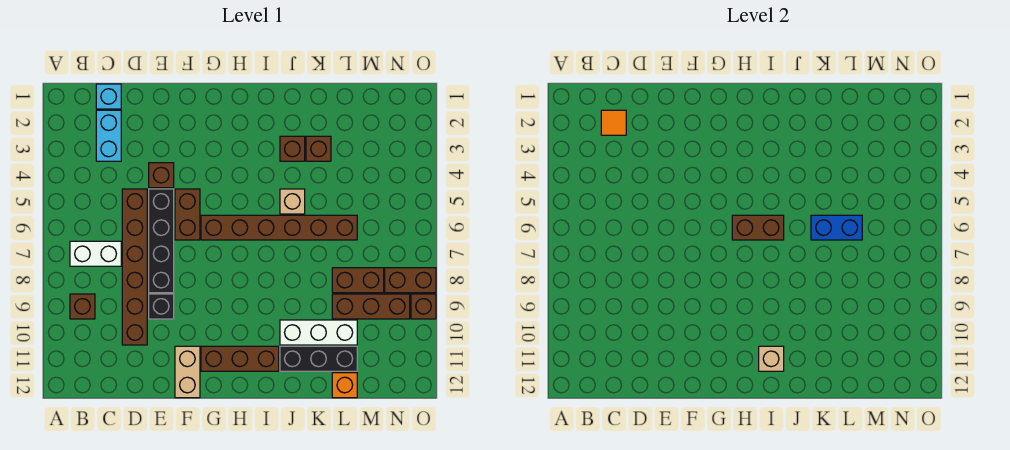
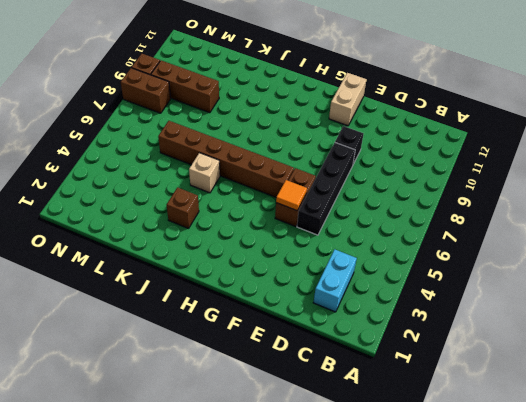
orange tile F5 level 2 -> orange tile C2 level 2
none -> white brick B7:C7 level 1
none -> brown brick B9 level 1
none -> cyan brick C1 level 1

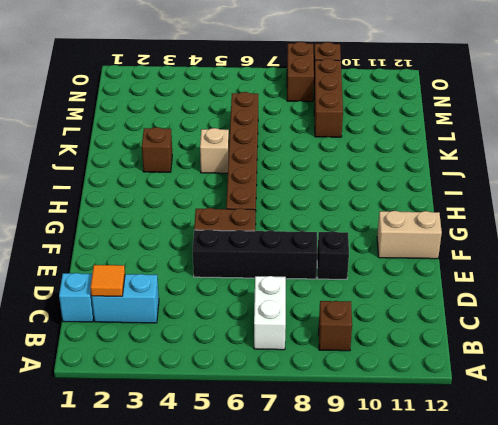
none -> brown brick D5:D10 level 1
none -> brown brick E4 level 1
none -> brown brick G11:I11 level 1

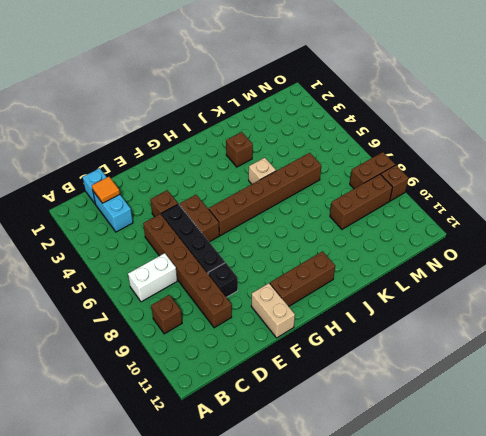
none -> white brick J10:L10 level 1
none -> black brick J11:L11 level 1
none -> brown brick K3 level 1

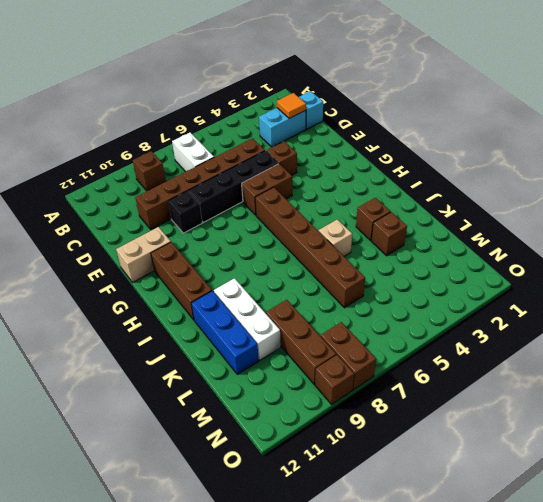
blue brick J11:L11 level 1 -> black brick J11:L11 level 1
none -> brown brick L8:M8 level 1
none -> orange brick L12 level 1
none -> brown brick H6:I6 level 2

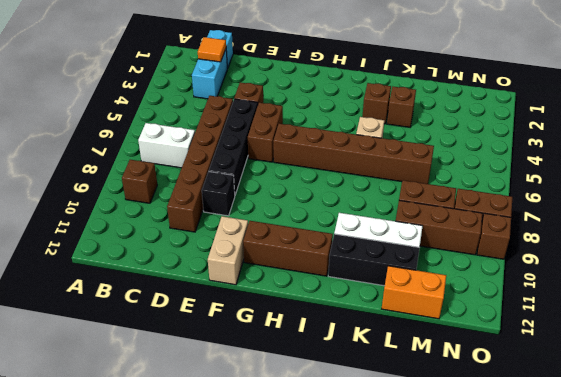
orange brick L12:M12 level 1 -> orange brick L12 level 1
none -> brown brick H6:I6 level 2
none -> tan brick I11 level 2
none -> blue brick K6:L6 level 2

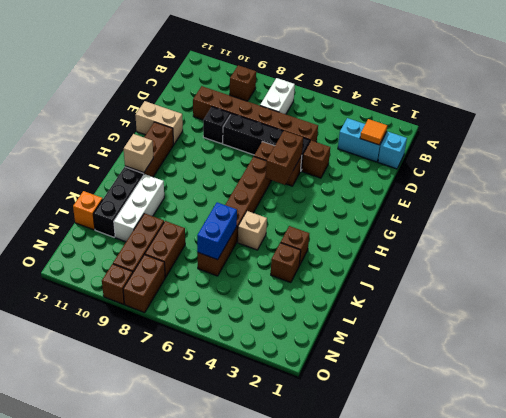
brown brick F5:G5 level 2 -> brown brick H6:I6 level 2

